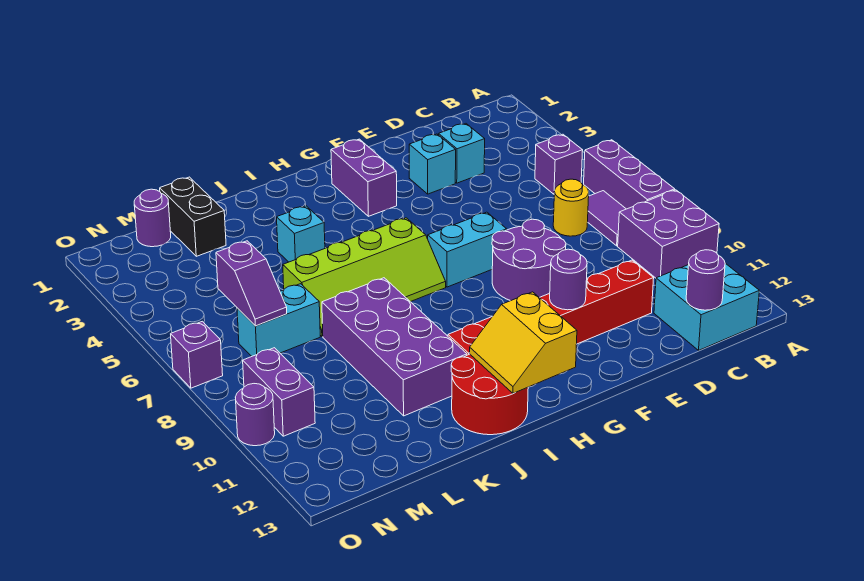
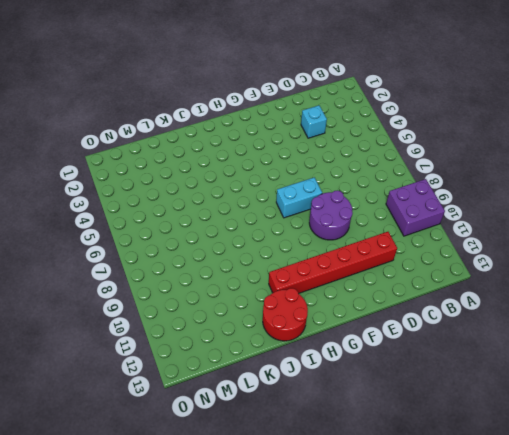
none -> purple brick A6:A8 level 1
none -> purple brick B5 level 1
none -> purple tile B7:B8 level 1

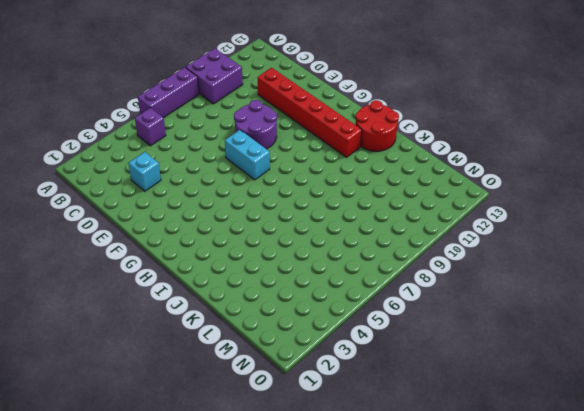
none -> purple tile B7:B8 level 1
none -> cyan brick B12:C13 level 1
none -> yellow round brick C7 level 1

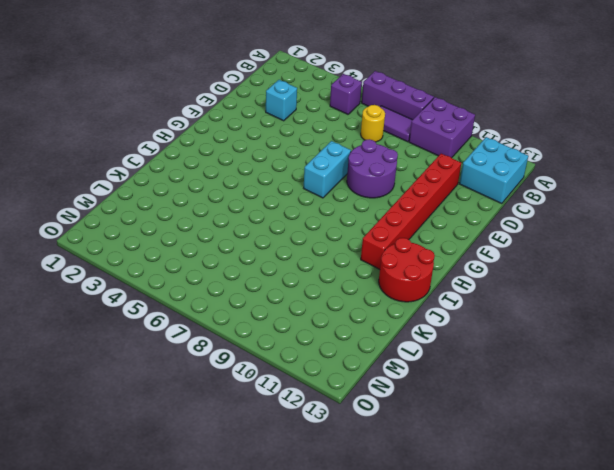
none -> cyan brick E3 level 1
none -> purple brick G2:G3 level 1
none -> lime slope H6:K7 level 1 top 6

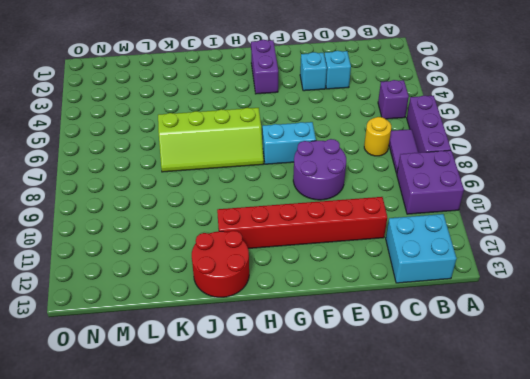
none -> cyan brick J4 level 1
none -> purple brick J8:K11 level 1
none -> black brick L1:L2 level 1

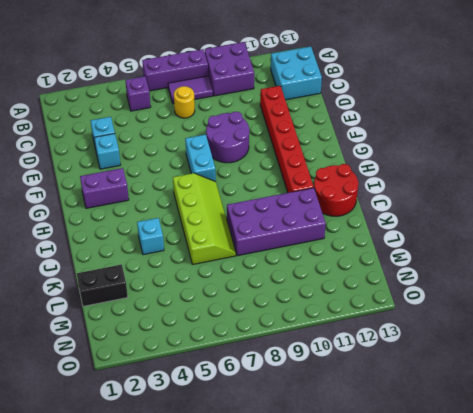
none -> cyan brick L7:M7 level 1
none -> purple round brick M1 level 1
none -> purple brick N9:N10 level 1

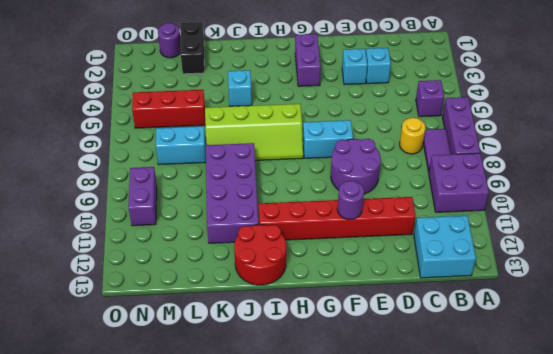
red brick L5:N5 level 1 -> none
none -> purple brick O7 level 1
none -> purple round brick O10 level 1
none -> purple round brick C13 level 2

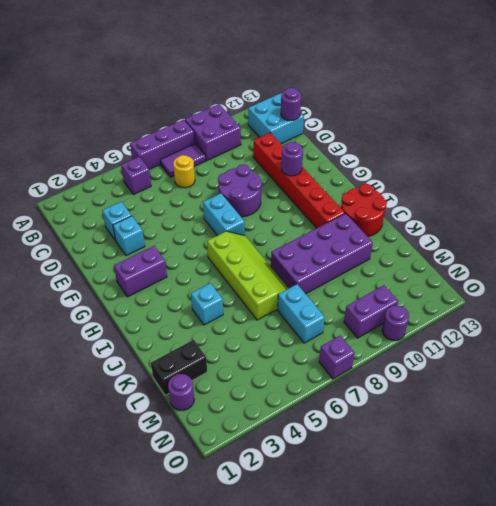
none -> yellow slope H12:I13 level 2 top H
none -> purple slope M6:M7 level 2 top 6

